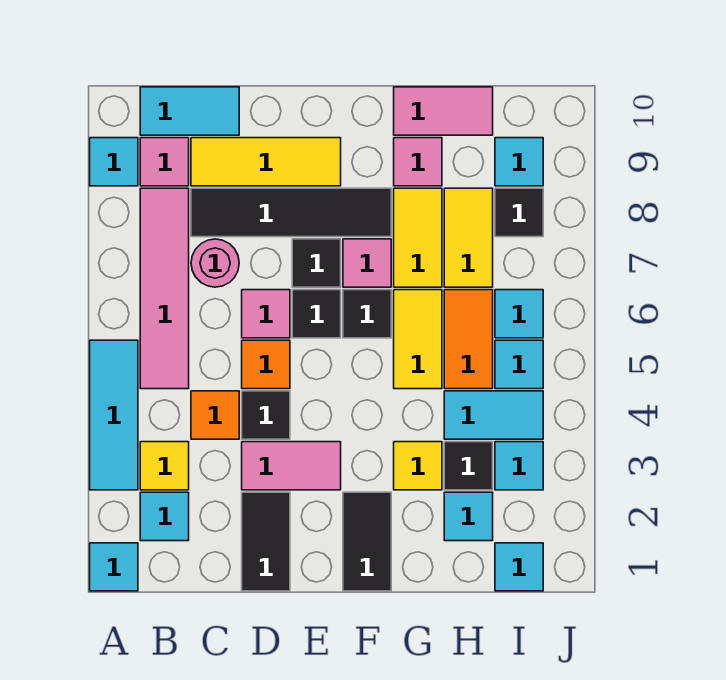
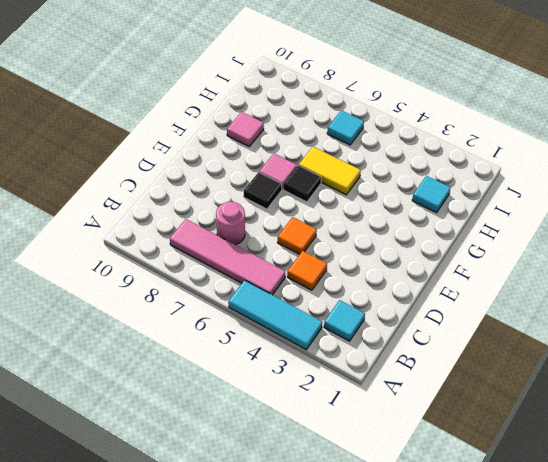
none -> cyan tile A1 level 1
none -> cyan tile A9 level 1
none -> yellow tile B3 level 1
none -> pink tile B9 level 1

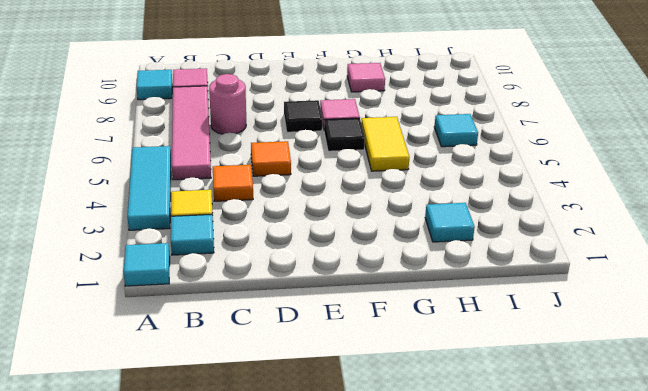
none -> cyan tile B10:C10 level 1
none -> black tile C8:F8 level 1
none -> yellow tile C9:E9 level 1
none -> black tile D1:D2 level 1

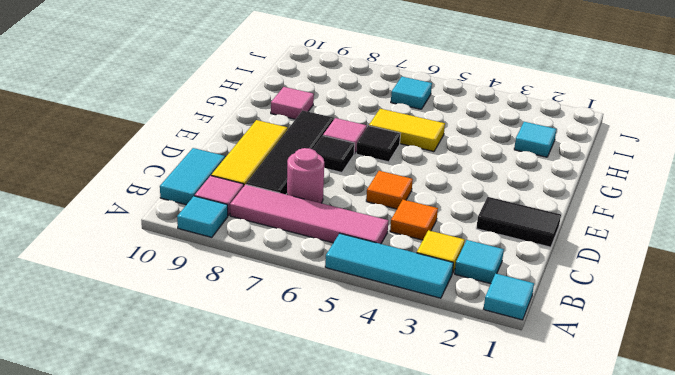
none -> pink tile D3:E3 level 1
none -> black tile D4 level 1
none -> pink tile D6 level 1
none -> black tile E6 level 1

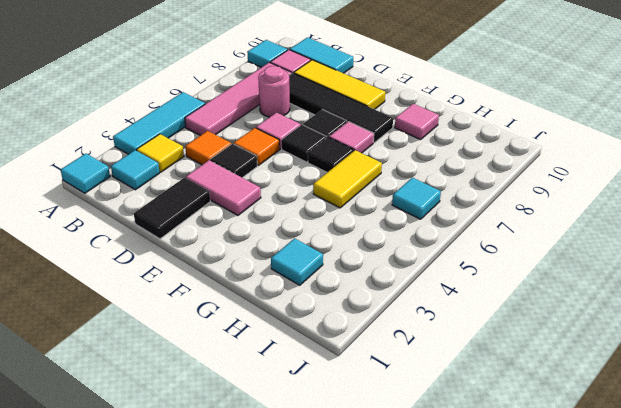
none -> black tile F1:F2 level 1
none -> yellow tile G3 level 1
none -> yellow tile G7:G8 level 1
none -> pink tile G10:H10 level 1

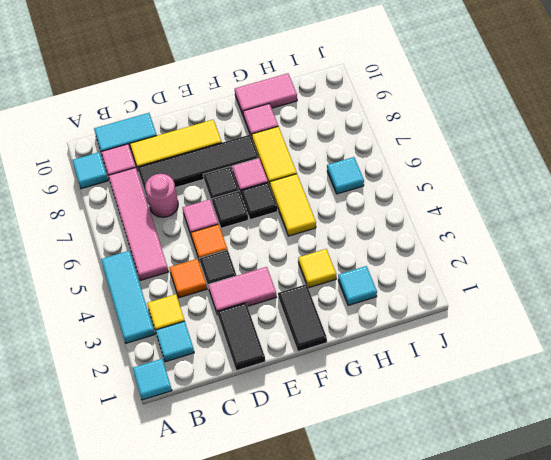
none -> black tile H3 level 1
none -> cyan tile H4:I4 level 1
none -> orange tile H5:H6 level 1
none -> yellow tile H7:H8 level 1

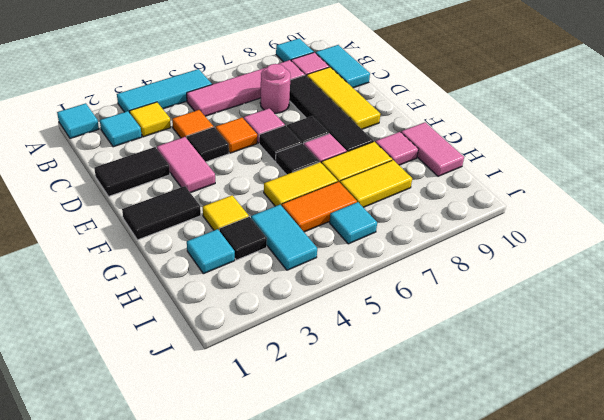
none -> cyan tile I1 level 1
none -> cyan tile I3 level 1
none -> cyan tile I5 level 1
none -> black tile I8 level 1

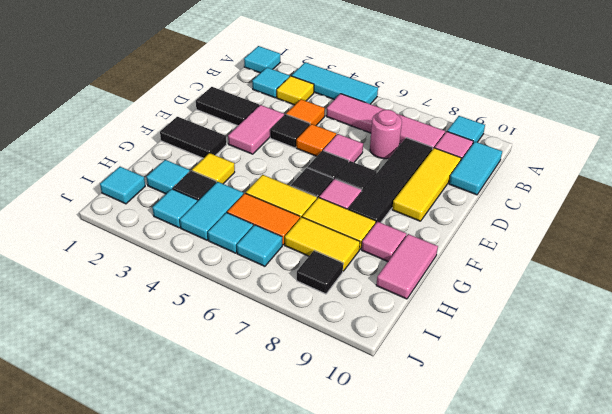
none -> cyan tile I9 level 1

